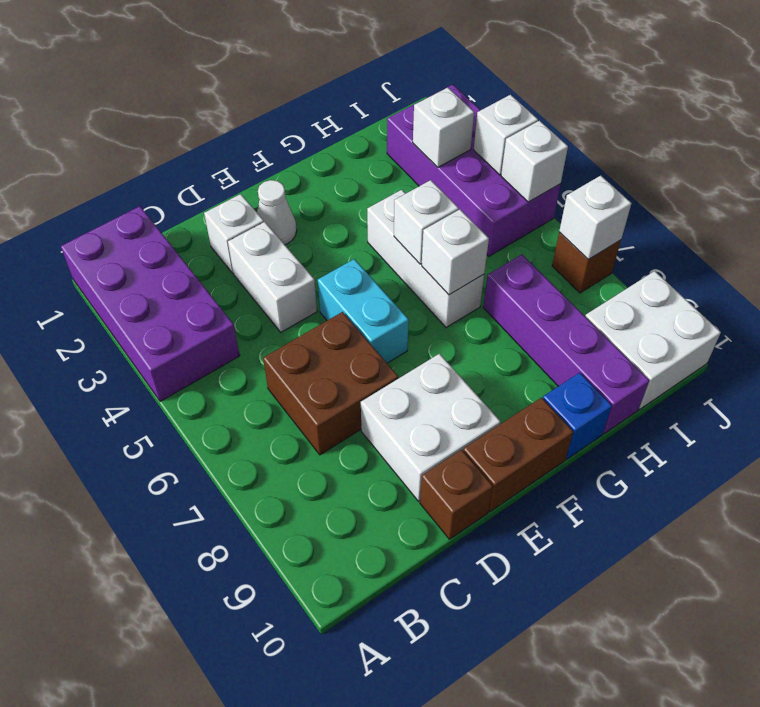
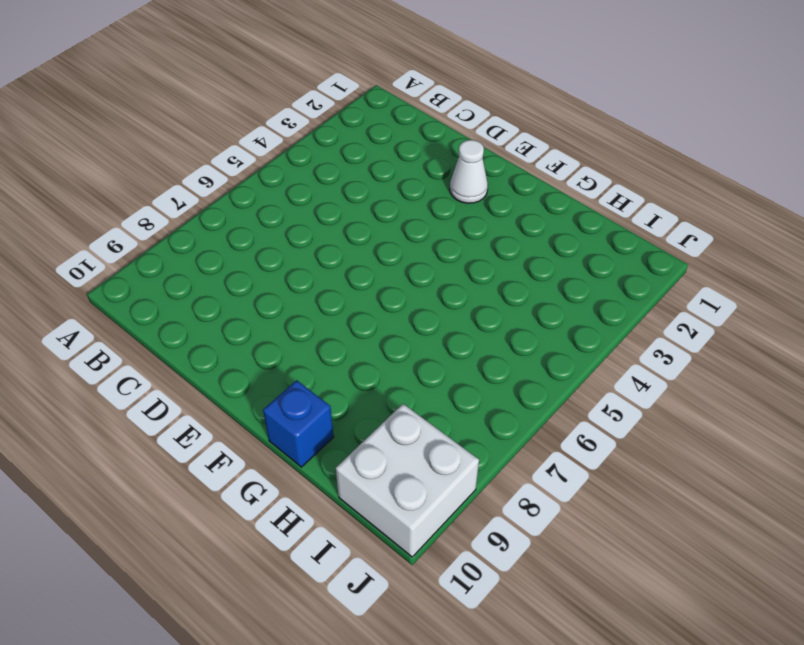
none -> purple brick A1:B4 level 1
none -> brown brick C6:D7 level 1
none -> white brick D2 level 1

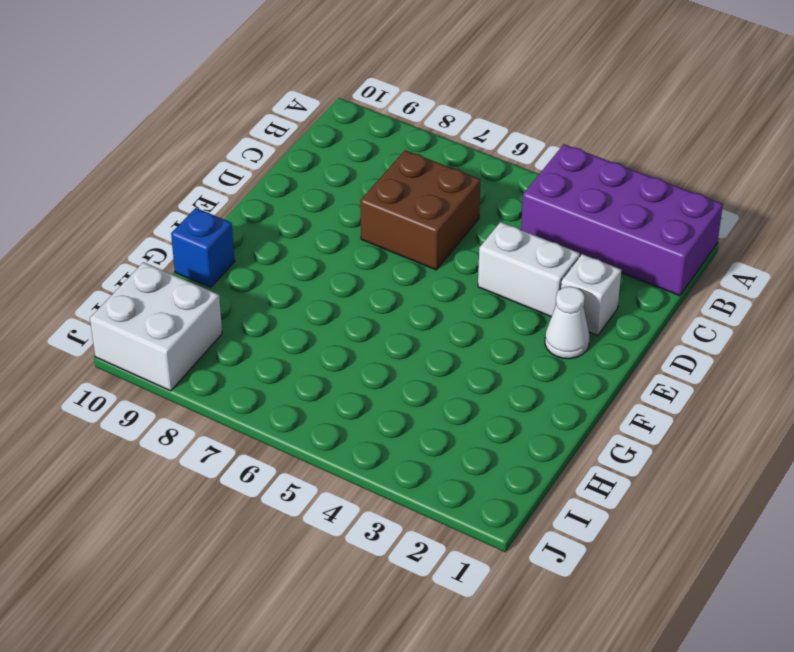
none -> white brick D8:E9 level 1
none -> brown brick D10 level 1
none -> cyan brick E5:E6 level 1

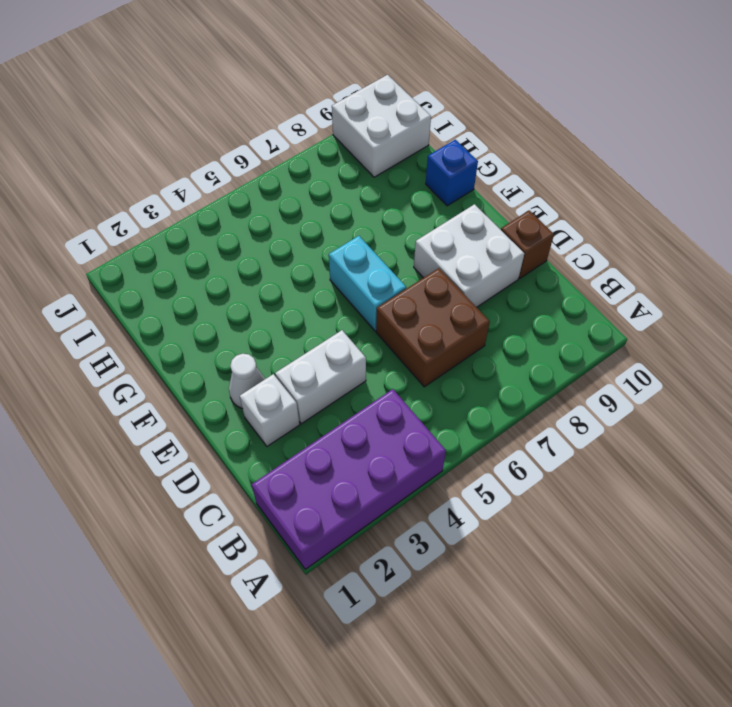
cyan brick E6:F6 level 1 -> cyan brick E5:E6 level 1
none -> brown brick E10:F10 level 1
none -> white brick G4:G6 level 1
none -> purple brick H7:H10 level 1

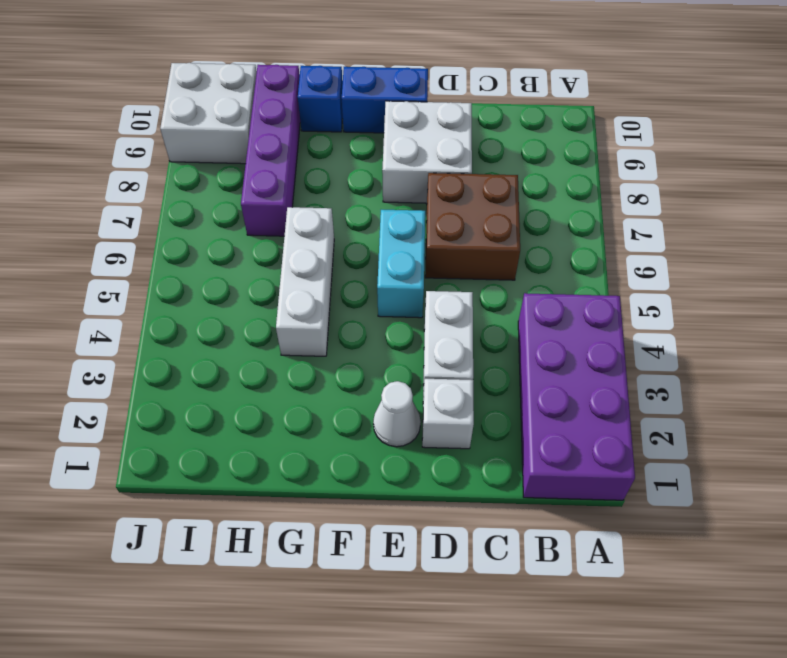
blue brick E10:F10 level 1 -> brown brick E10:F10 level 1
none -> brown brick D10 level 1
none -> purple brick I2:J5 level 1
none -> brown brick J7 level 1

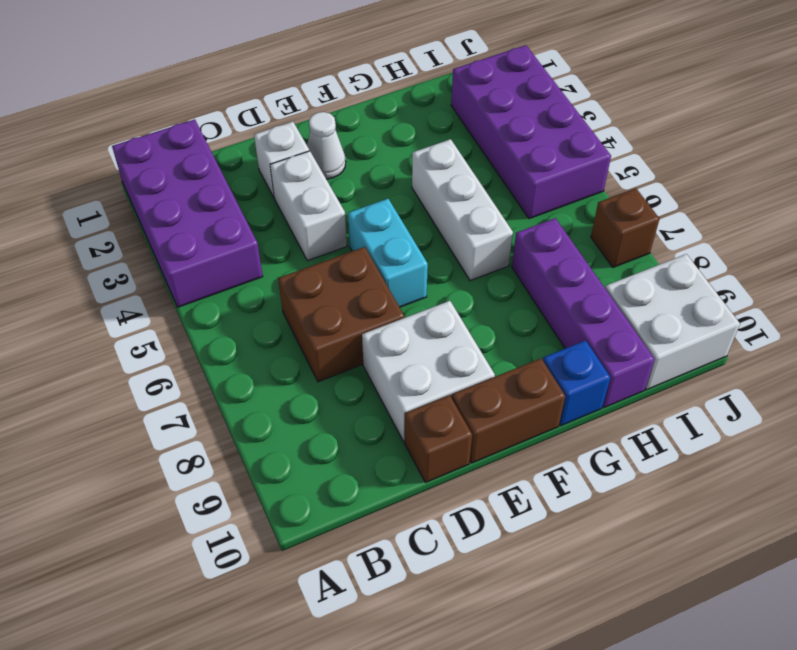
none -> white brick G5 level 2
none -> white brick G6 level 2
none -> white brick I3 level 2

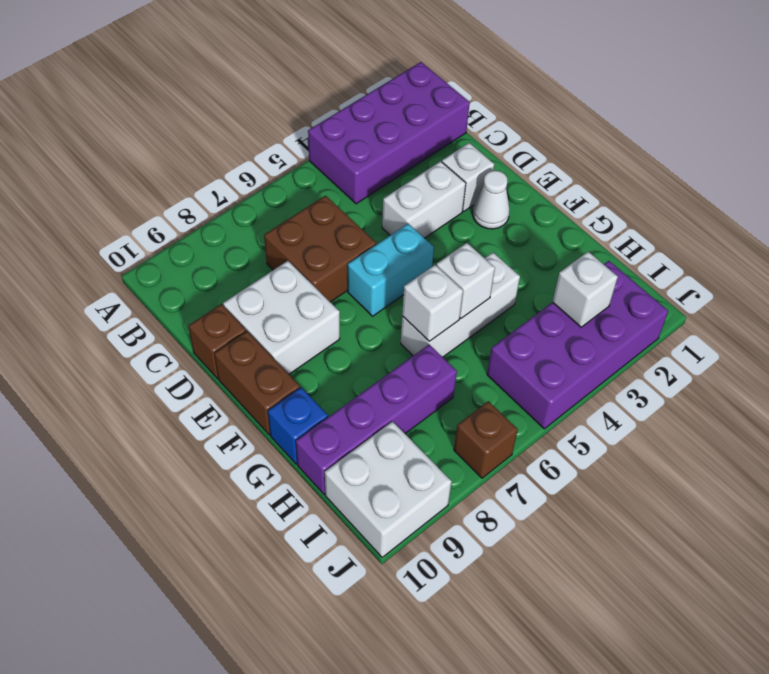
none -> white brick J4 level 2
none -> white brick J5 level 2
none -> white brick J7 level 2

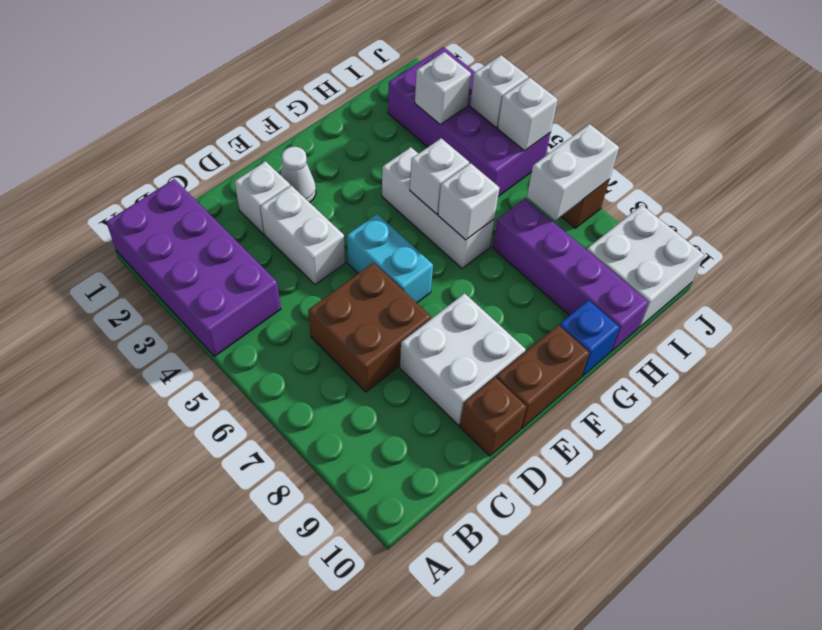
white brick I7:J7 level 2 -> white brick J7 level 2

